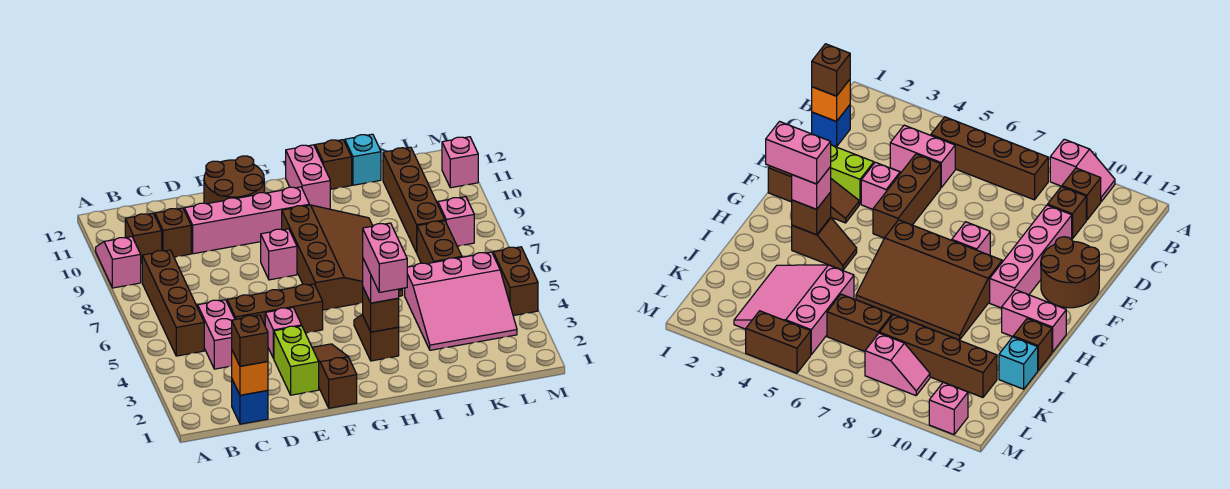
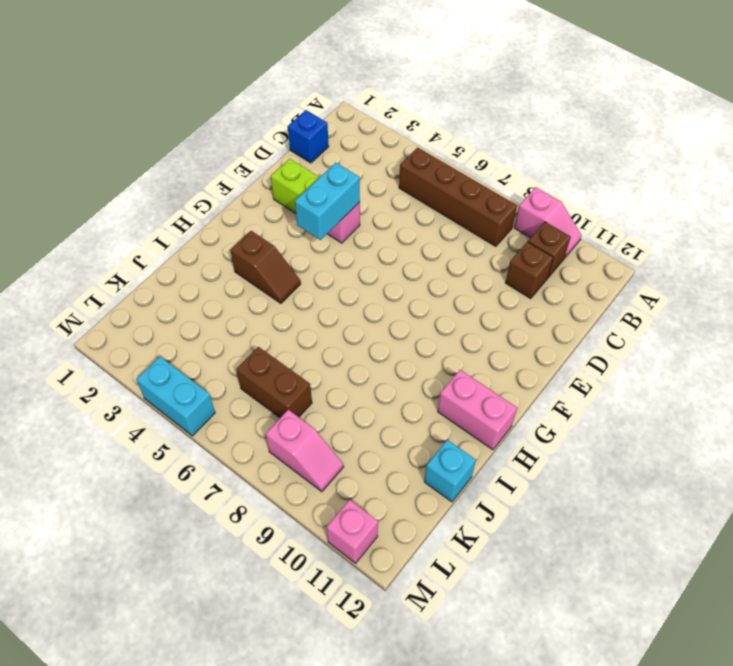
cyan brick E4:F4 level 2 -> none
cyan brick M4:M5 level 1 -> brown brick M4:M5 level 1
none -> pink brick C4:C5 level 1
none -> brown brick D5:F5 level 1
none -> pink brick D10:G10 level 1

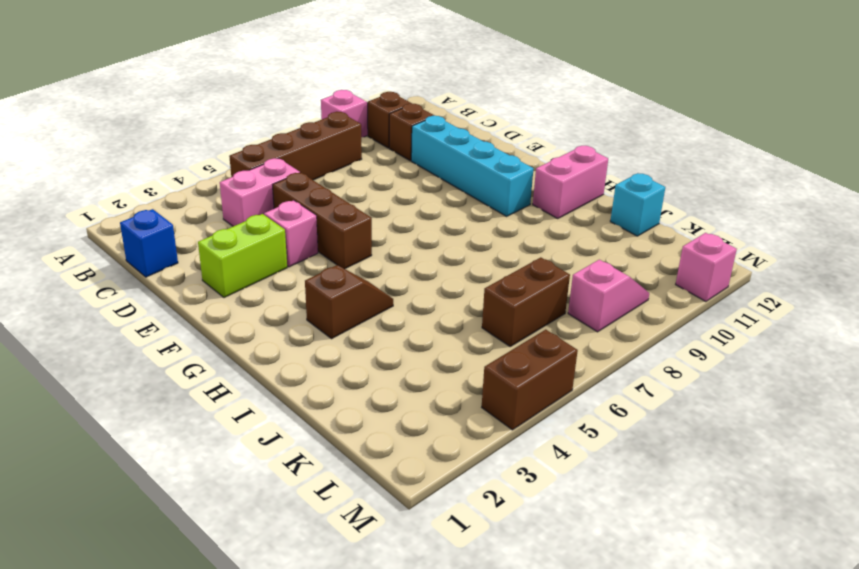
cyan brick D10:G10 level 1 -> pink brick D10:G10 level 1
none -> brown round brick E11:F12 level 1
none -> brown slope F1:F3 level 1 top 1
none -> pink brick F8 level 1

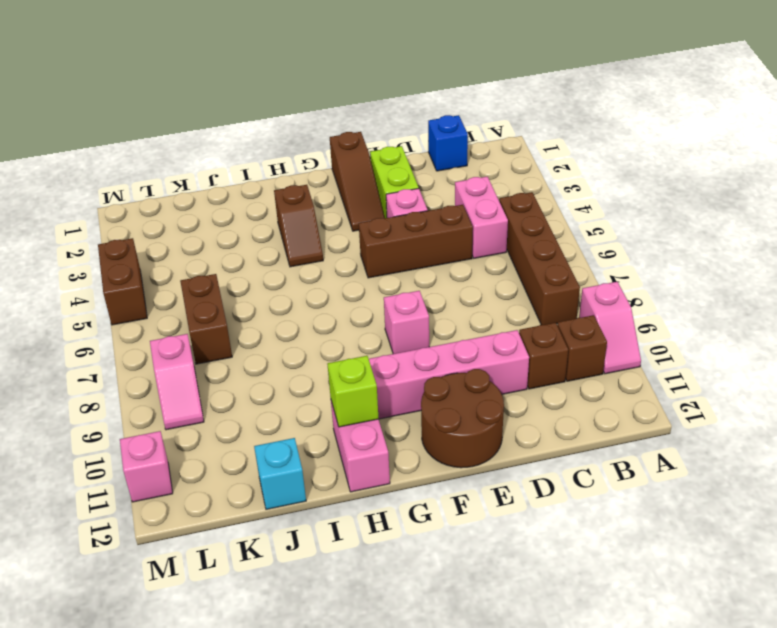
lime brick H11 level 2 -> none
none -> brown slope G6:I9 level 1 top G
none -> brown brick I12 level 1
none -> pink slope J3:L5 level 1 top 5

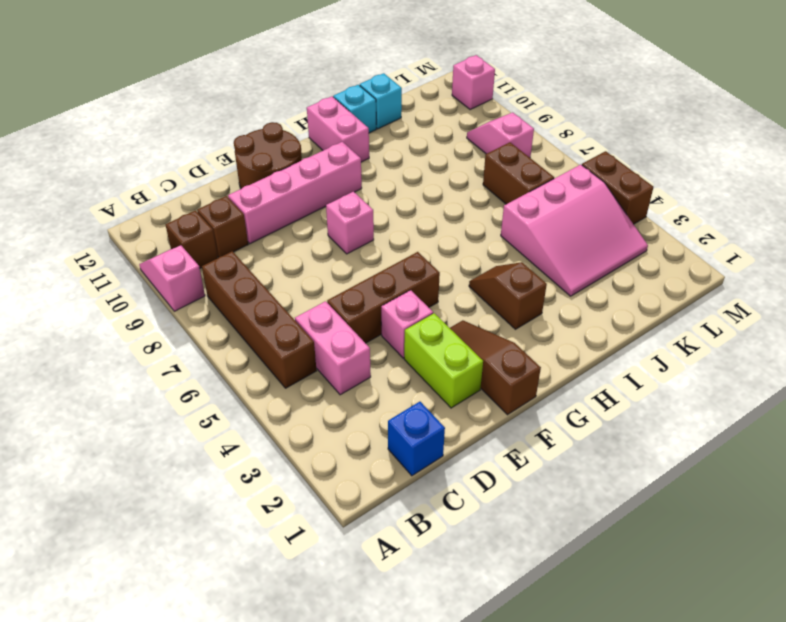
cyan brick I12 level 1 -> brown brick I12 level 1
none -> brown slope G6:I9 level 1 top G
none -> brown brick K8:K11 level 1
none -> orange brick C1 level 2

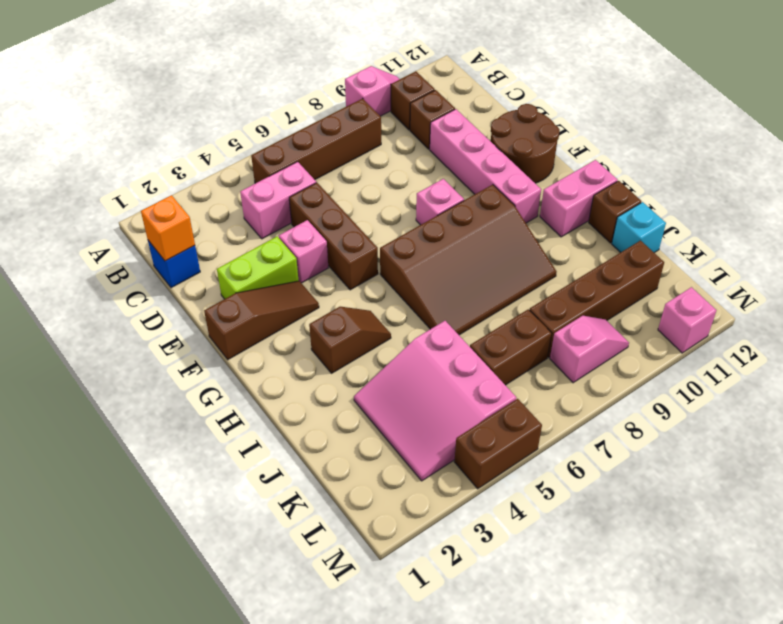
none -> brown brick H3 level 2
none -> brown brick C1 level 3
none -> pink brick H3 level 3

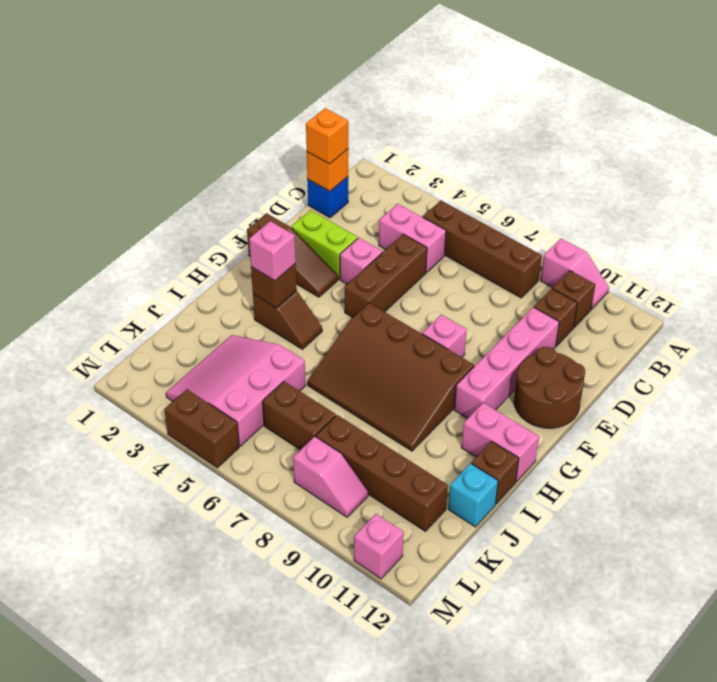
orange brick C1 level 3 -> brown brick C1 level 3
none -> pink brick H2:H3 level 4

